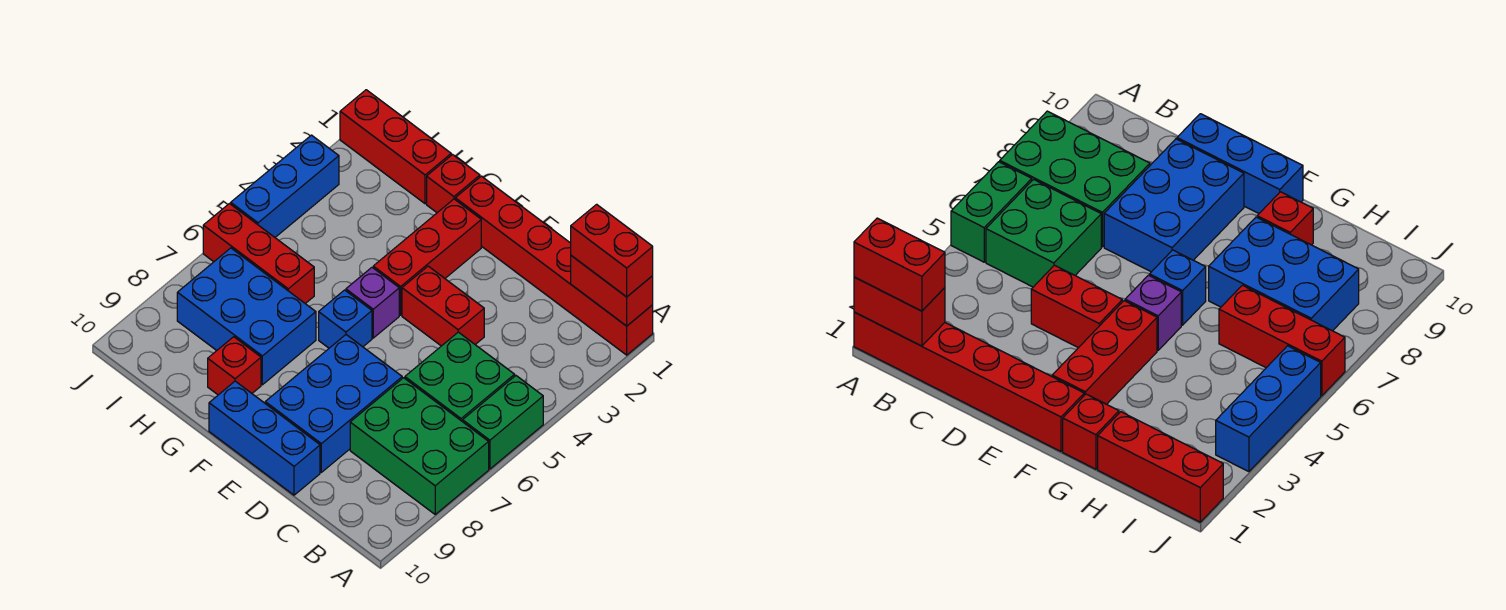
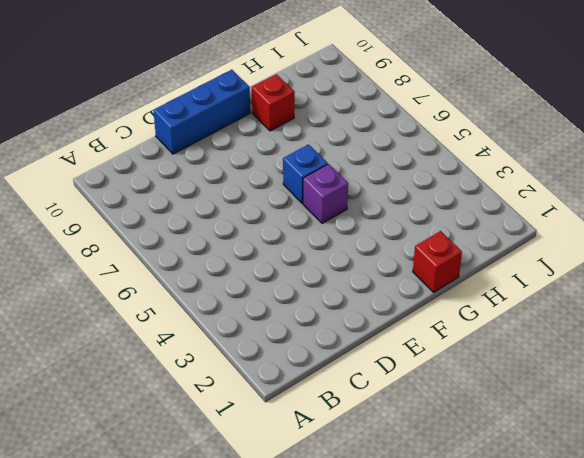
none -> red brick A1:F1 level 1
none -> green brick A5:A6 level 1
none -> green brick A7:C8 level 1

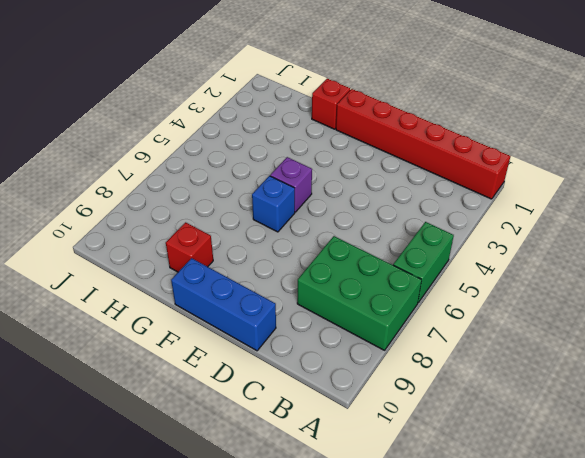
none -> green brick B5:C6 level 1
none -> red brick D4:E4 level 1
none -> blue brick D7:E9 level 1

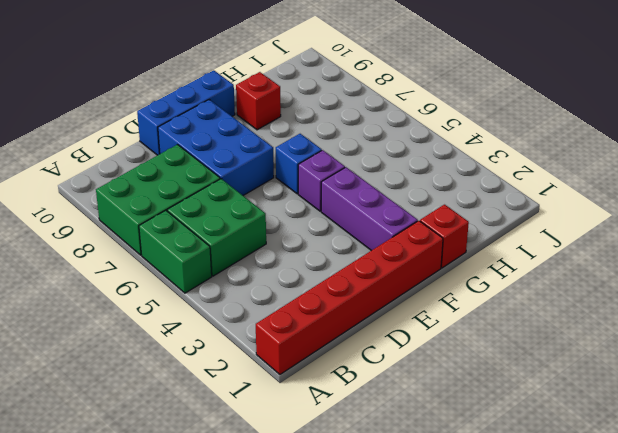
purple brick F2:F4 level 1 -> red brick F2:F4 level 1
none -> red brick D4:E4 level 1
none -> blue brick G7:I8 level 1
none -> red brick H1:J1 level 1

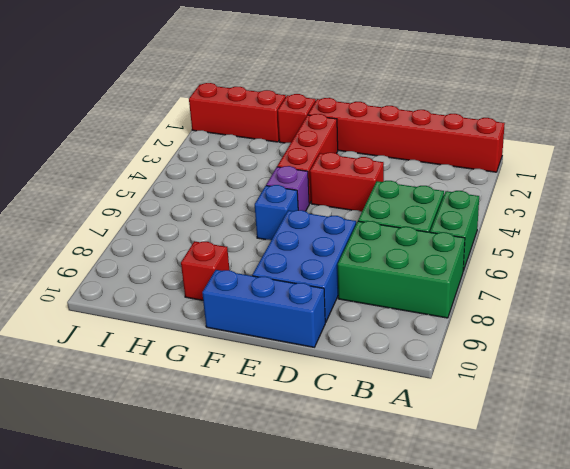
none -> blue brick G7:I8 level 1
none -> red brick H6:J6 level 1
none -> blue brick J3:J5 level 1

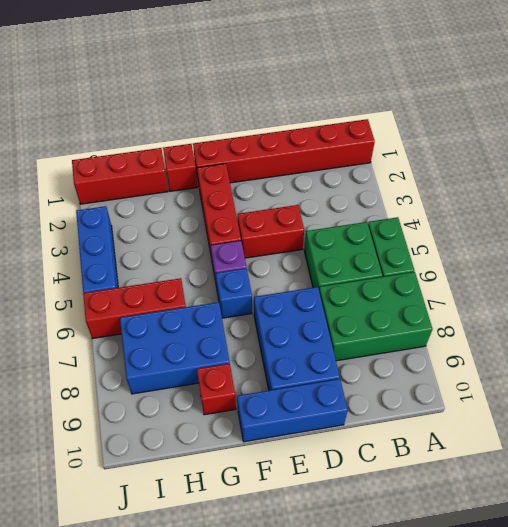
none -> red brick A1:B1 level 2
none -> red brick A1:B1 level 3

